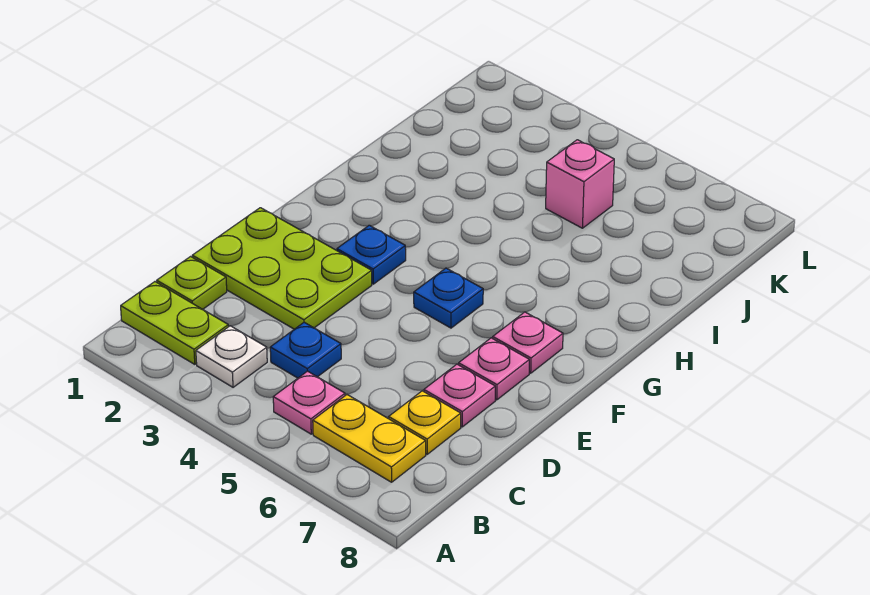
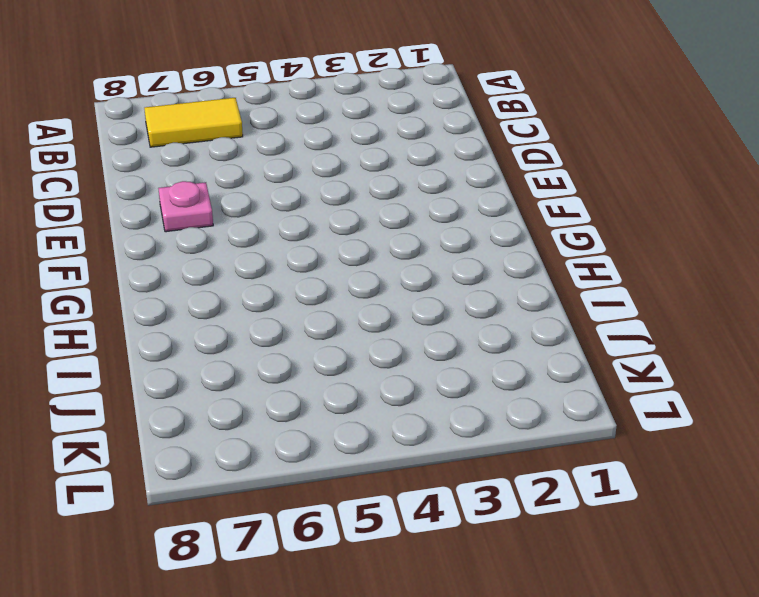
yellow tile B6:B7 level 1 -> yellow plate B6:B7 level 1
none -> lime plate B1:B2 level 1
none -> white plate B3 level 1
none -> pink plate B5 level 1

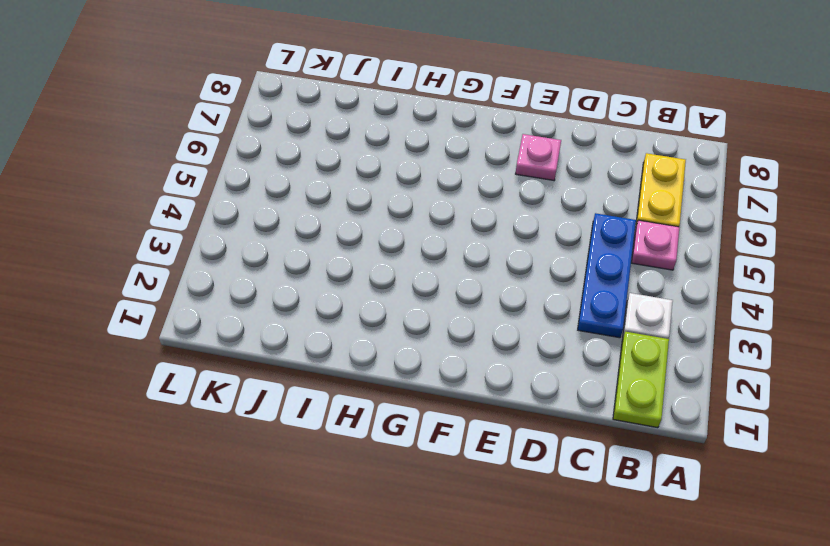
blue plate C3:C5 level 1 -> blue plate C4 level 1
none -> lime plate C1 level 1
none -> yellow plate C7 level 1
none -> lime plate D1:E3 level 1

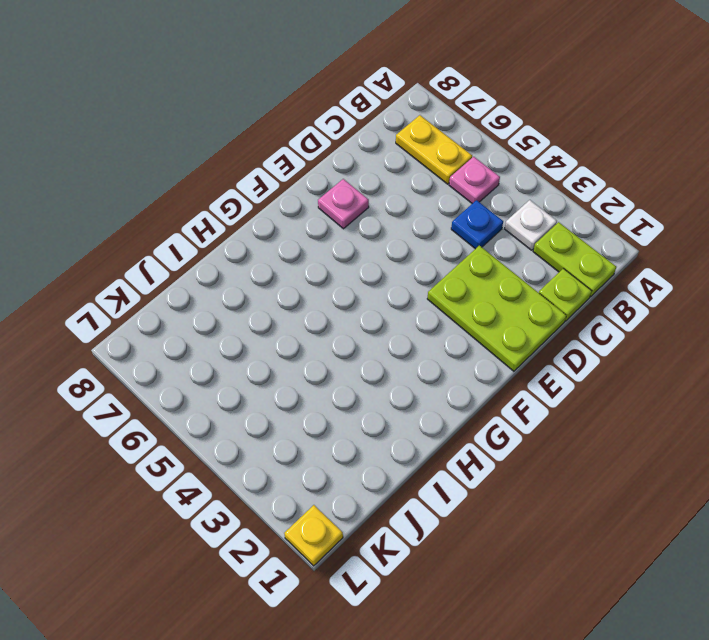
yellow plate L1 level 1 -> yellow plate C7 level 1
none -> pink plate D7 level 1
none -> blue plate F3 level 1
none -> blue plate F5 level 1

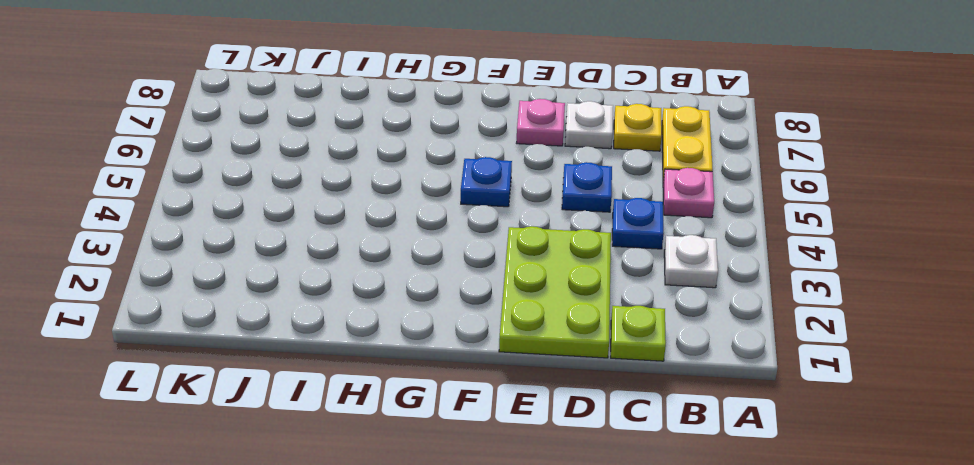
blue plate D5 level 1 -> blue plate F3 level 1
white plate D7 level 1 -> pink plate D7 level 1
none -> lime plate B1:B2 level 1
none -> pink plate F7 level 1
none -> pink brick J5 level 1

